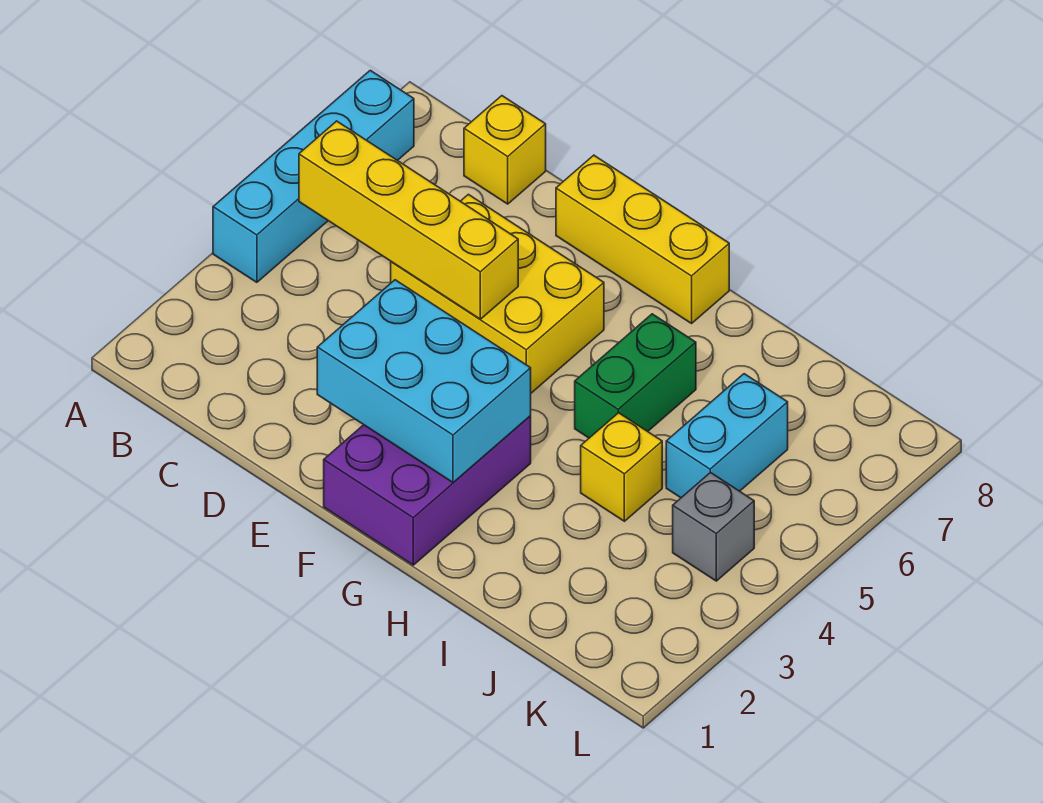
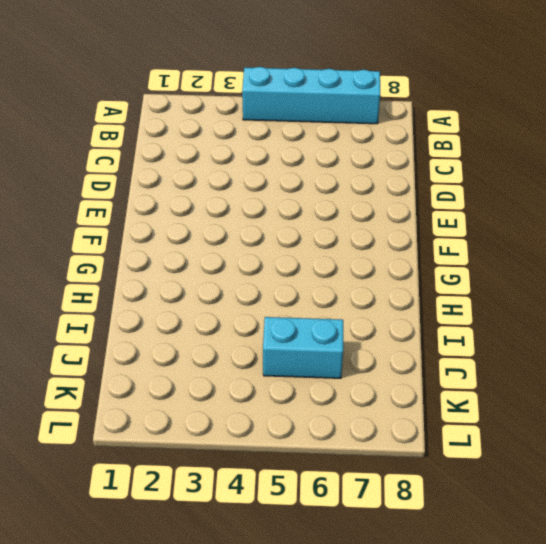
none -> yellow brick C8 level 1
none -> yellow brick D5:F6 level 1

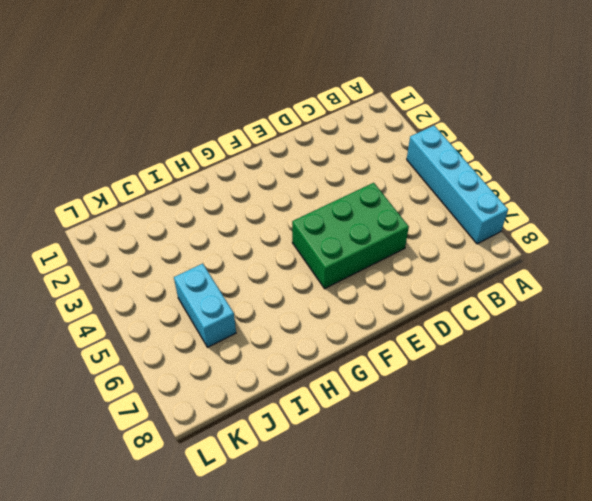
green brick D5:F6 level 1 -> yellow brick D5:F6 level 1
none -> yellow brick C8 level 1
none -> yellow brick E8:G8 level 1

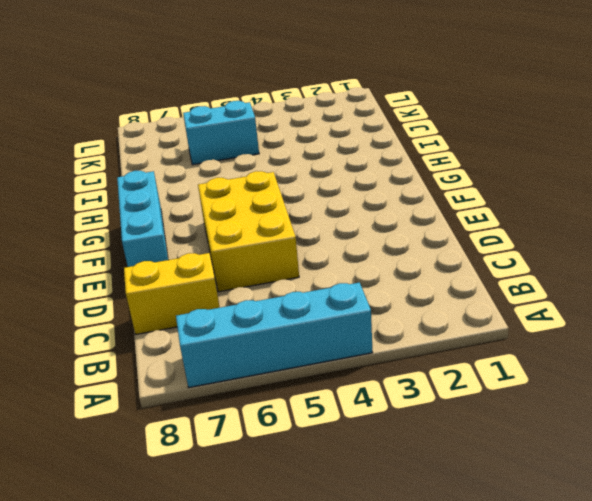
yellow brick C7:C8 level 1 -> yellow brick C8 level 1
cyan brick E8:G8 level 1 -> yellow brick E8:G8 level 1
none -> purple brick F1:G3 level 1
none -> green brick H5:H6 level 1

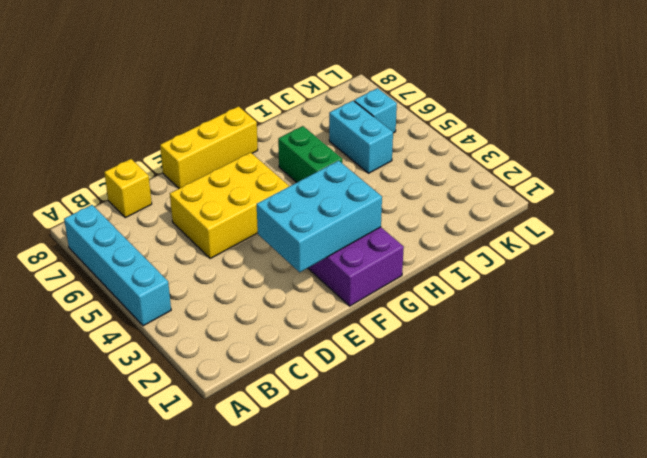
cyan brick K6 level 1 -> none
none -> yellow brick I4 level 1
none -> grey brick K4 level 1

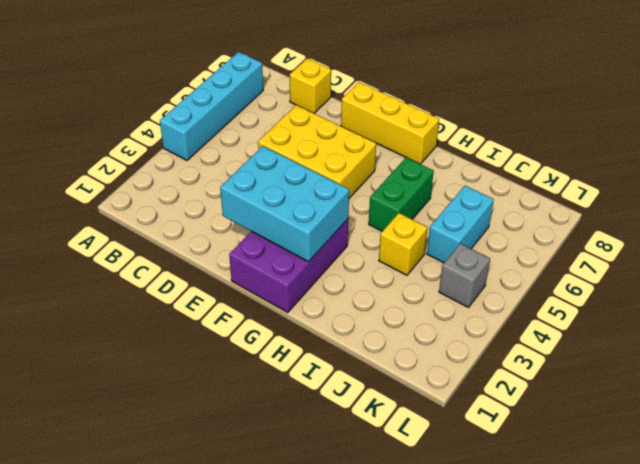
none -> yellow brick B5:E5 level 2

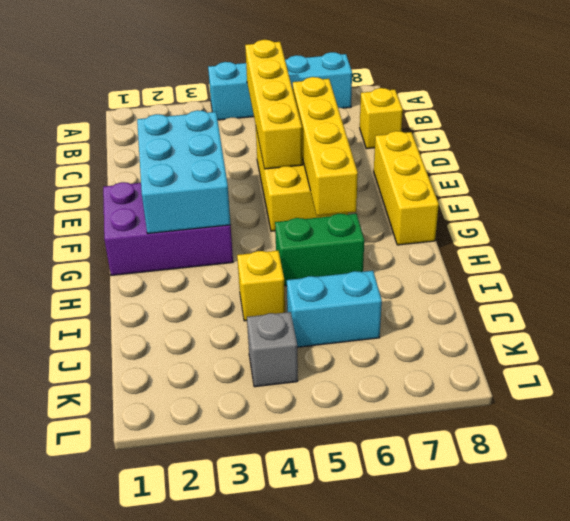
yellow brick D6:G6 level 2 -> none

